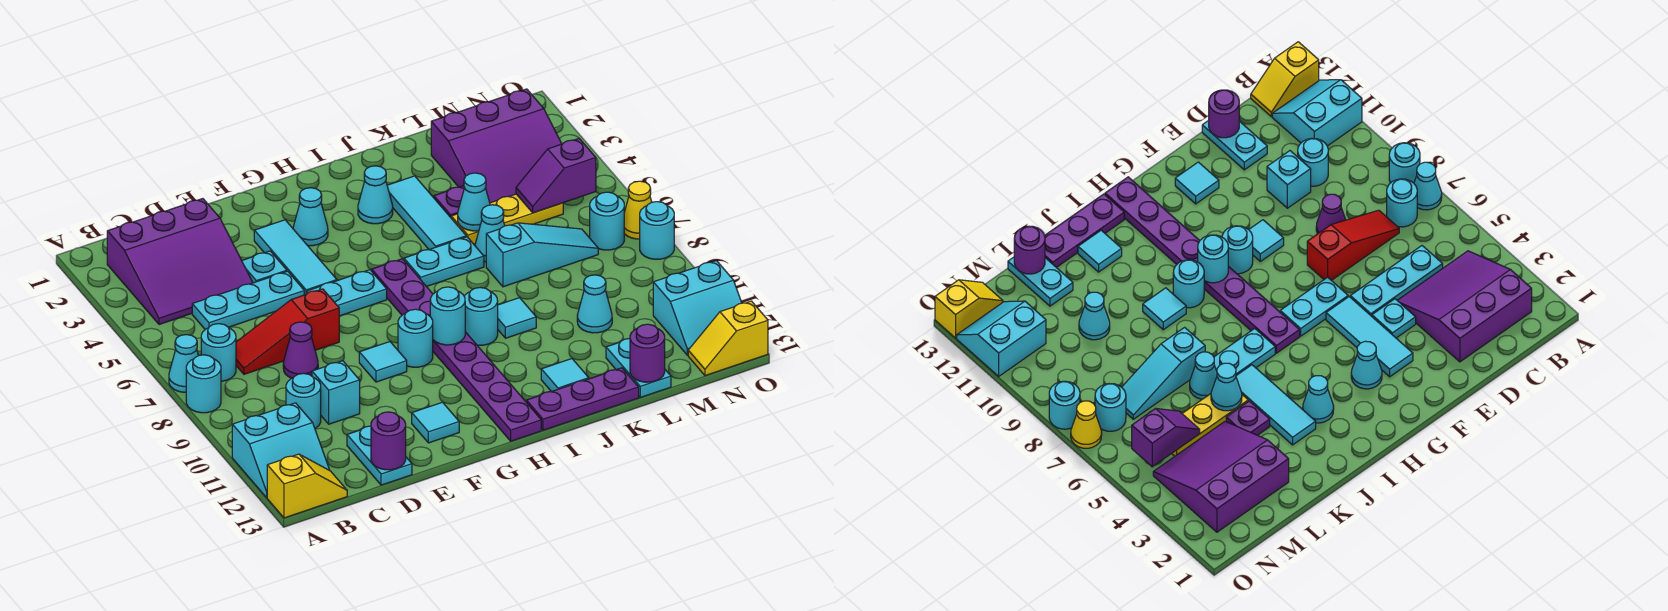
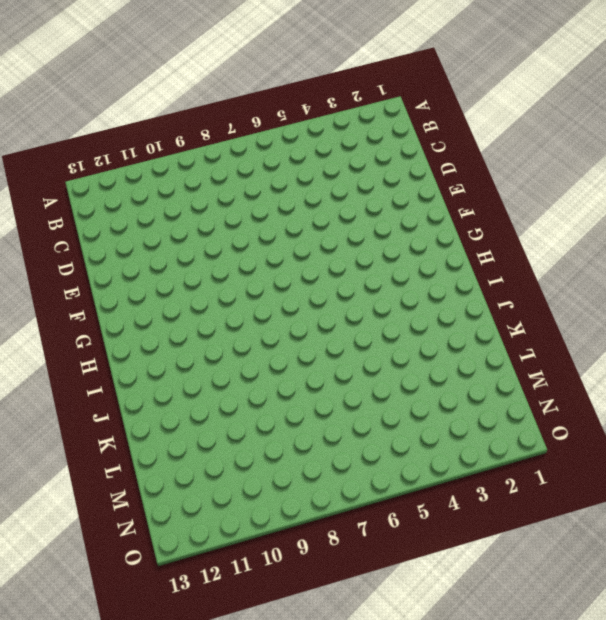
none -> cyan cone A7 level 1
none -> cyan round brick A8 level 1
none -> cyan slope A11:B12 level 1 top 11
none -> yellow slope A13:B13 level 1 top A

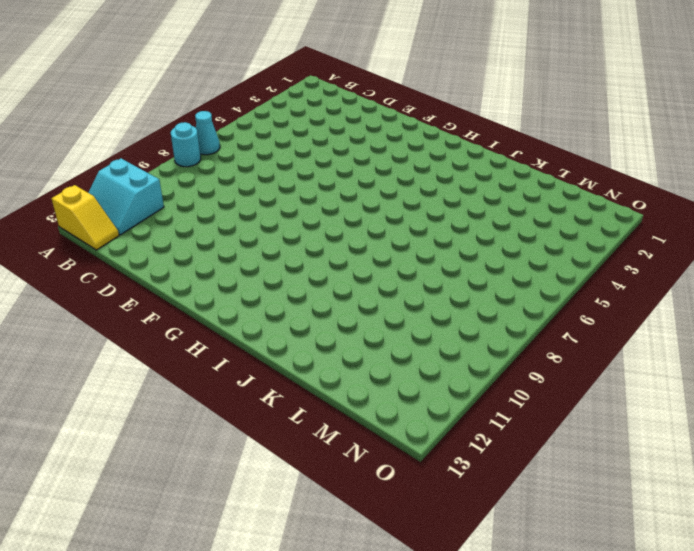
none -> purple slope B2:D4 level 1 top 2
none -> cyan round brick B7 level 1
none -> cyan plate C5:E5 level 1
none -> red slope C7:E7 level 1 top E

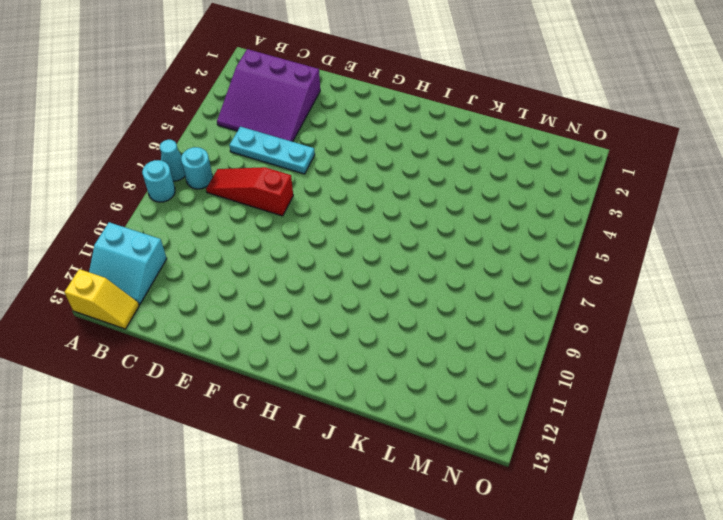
none -> cyan round brick C10 level 1
none -> purple cone D8 level 1
none -> cyan brick D10 level 1
none -> cyan plate D12:D13 level 1

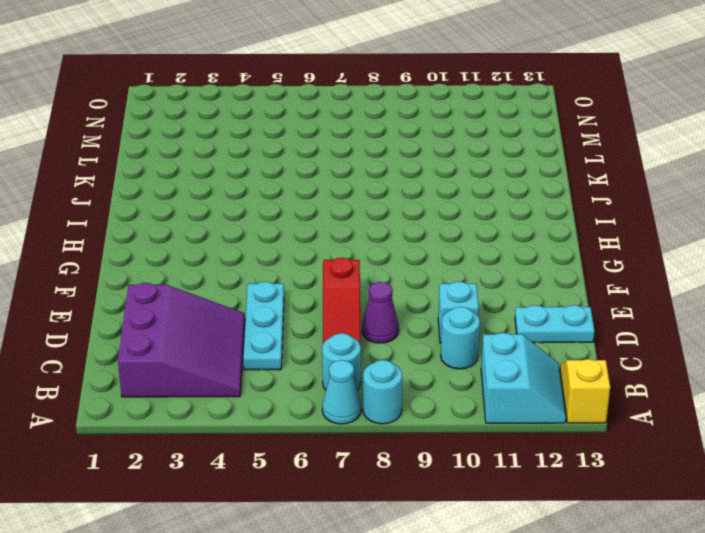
none -> cyan plate E4 level 1
none -> cyan tile F3:F5 level 1
none -> cyan plate F6:G6 level 1
none -> cyan tile F9 level 1

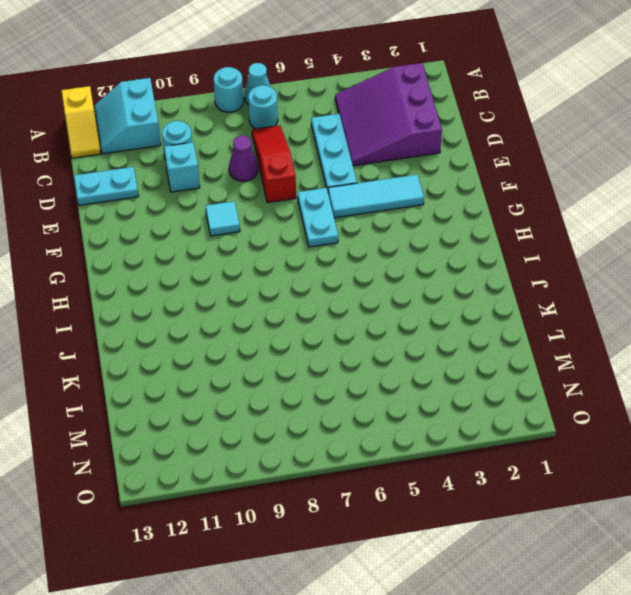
none -> cyan plate E4 level 1
none -> cyan tile F12 level 1
none -> cyan cone G3 level 1
none -> cyan round brick G9 level 1

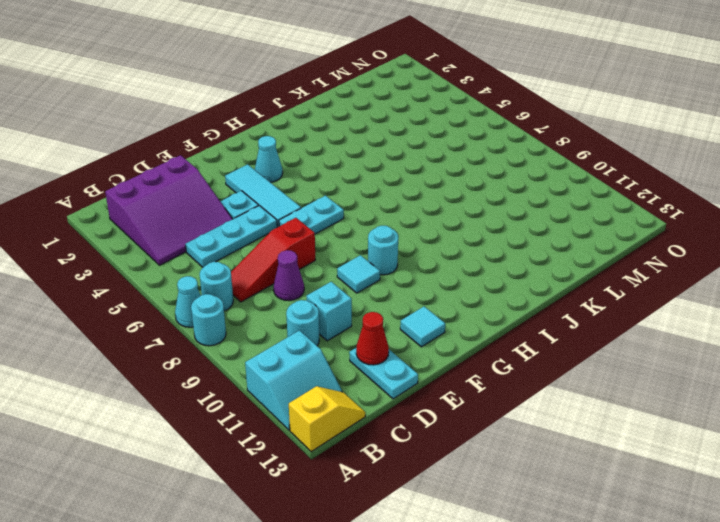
red cone D12 level 2 -> none
none -> purple plate H6:H13 level 1
none -> cyan cone I3 level 1
none -> cyan plate I6:J6 level 1
none -> cyan round brick I9 level 1

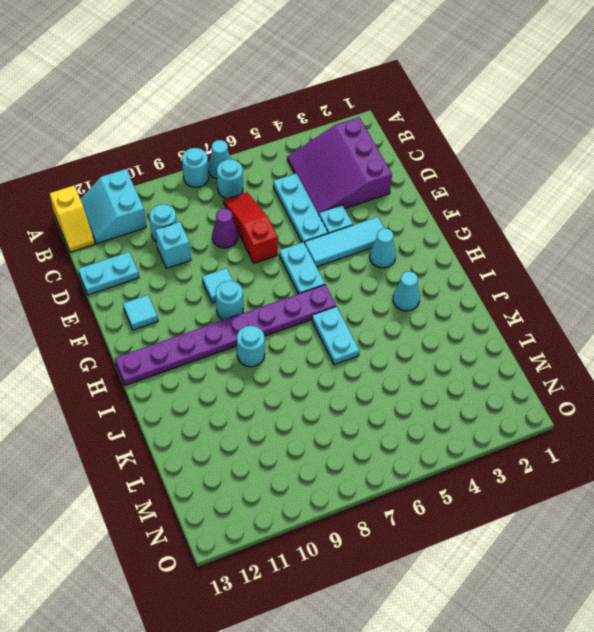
none -> purple plate I13:K13 level 1
none -> cyan tile J3:J5 level 1
none -> cyan tile J9 level 1
none -> cyan tile J12 level 1

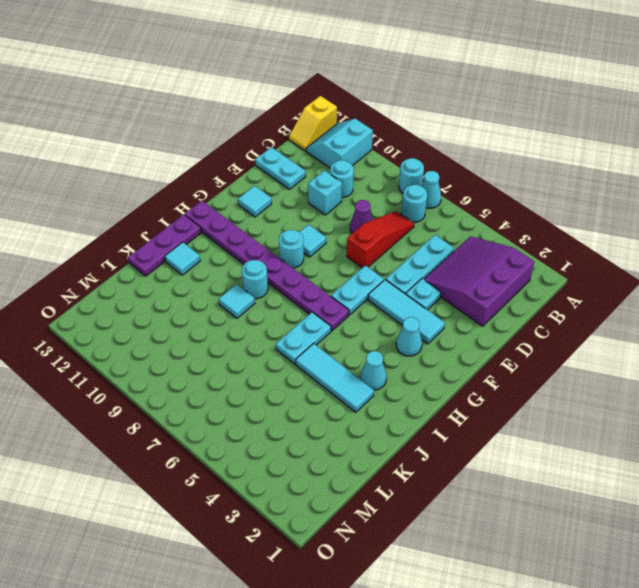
none -> purple plate K4 level 1
none -> yellow plate K5:M5 level 1
none -> cyan cone K6 level 1
none -> cyan slope K7:M7 level 1 top K

